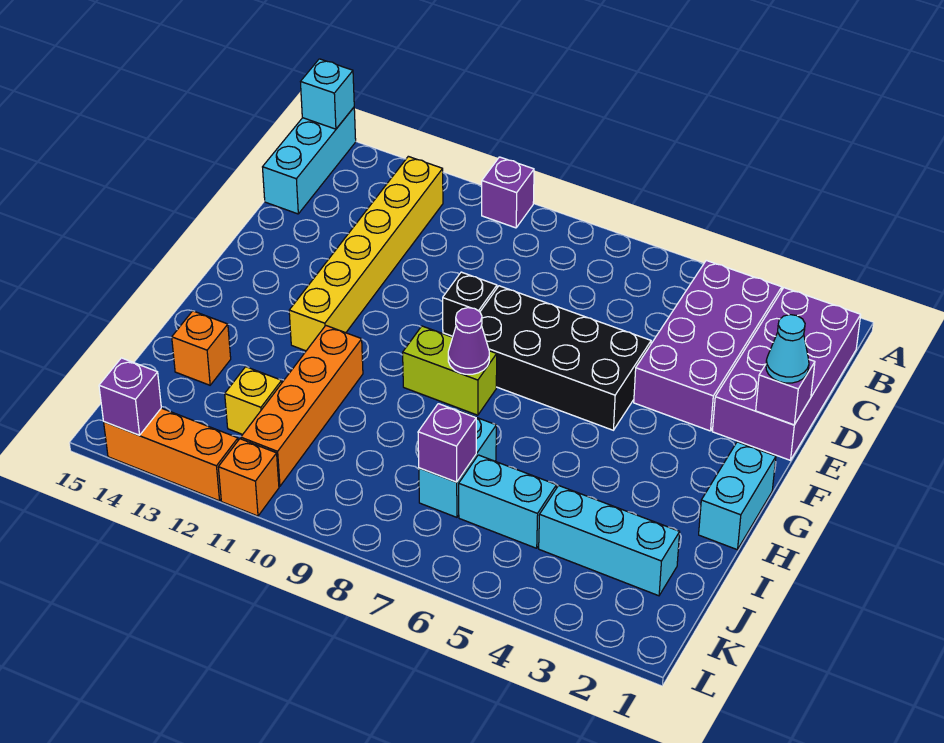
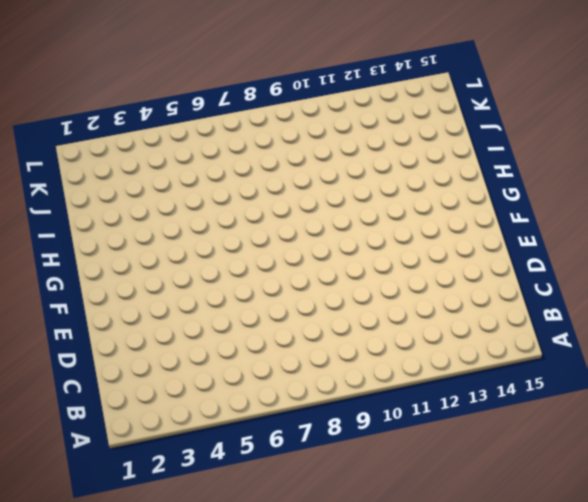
none -> purple brick A10 level 1
none -> cyan brick A15:C15 level 1
none -> purple brick B1:E2 level 1

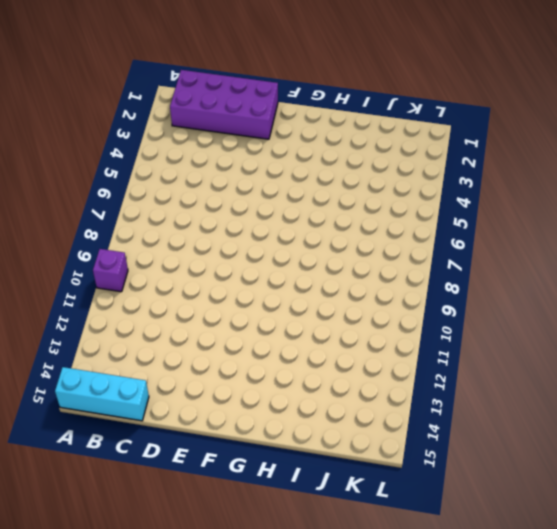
none -> purple brick B3:E4 level 1
none -> yellow brick B12:G12 level 1
none -> black brick E5:F8 level 1

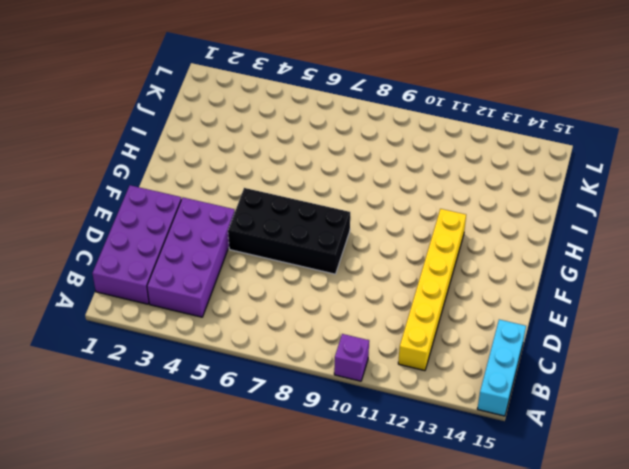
none -> black brick E9 level 1
none -> cyan brick G1:H1 level 1
none -> lime brick G8:G9 level 1

